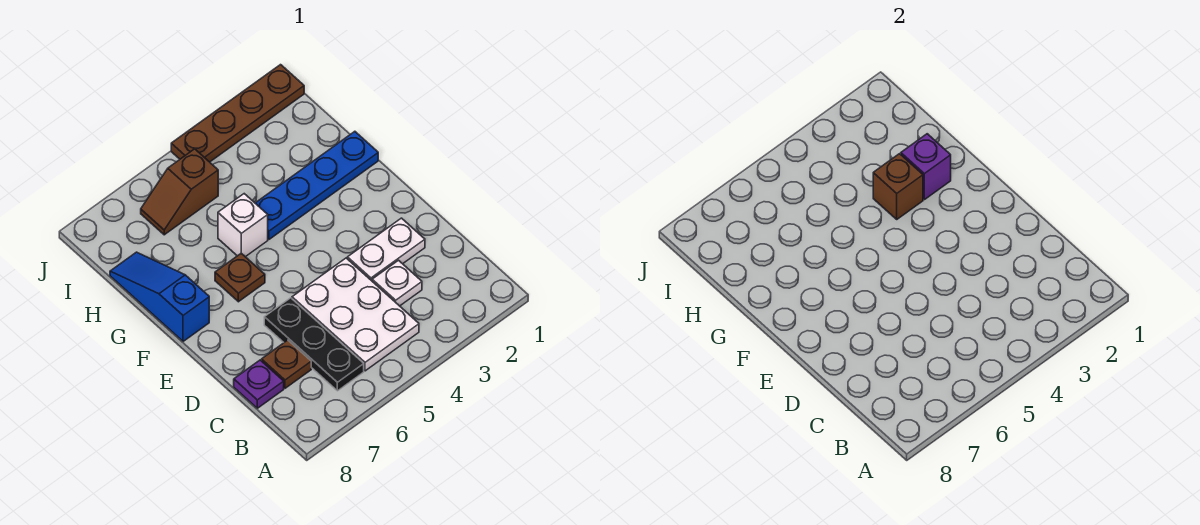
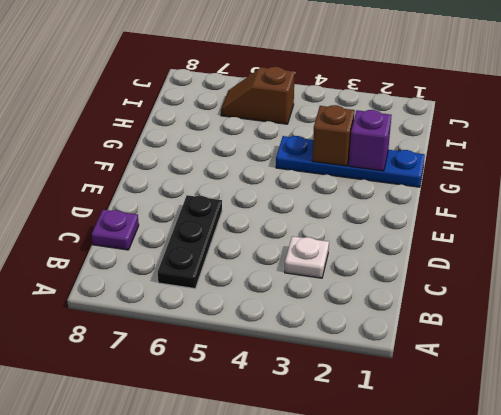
none -> white plate B4:D5 level 1
none -> brown plate C7 level 1
none -> white plate D2:D3 level 1

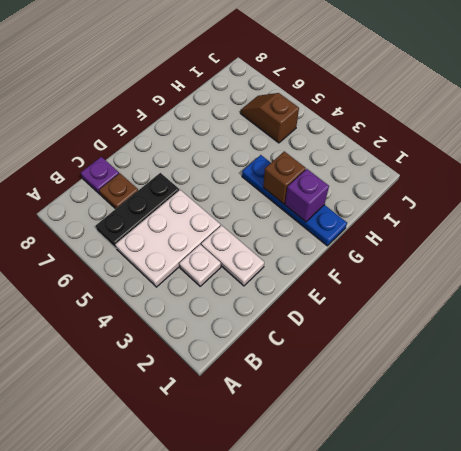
none -> brown plate F6 level 1
none -> blue slope F8:H8 level 1 top F
none -> white brick G5 level 1

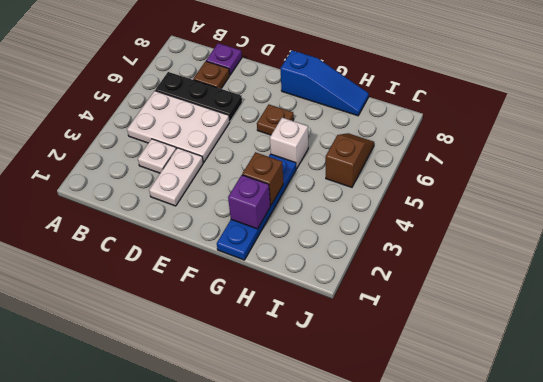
none -> brown plate J1:J4 level 1

